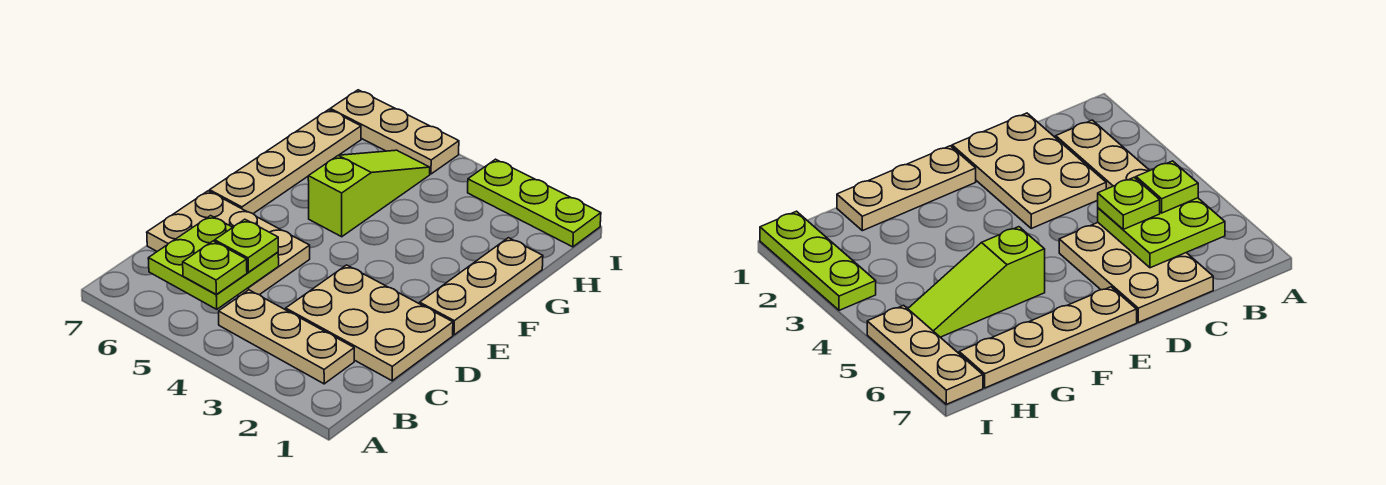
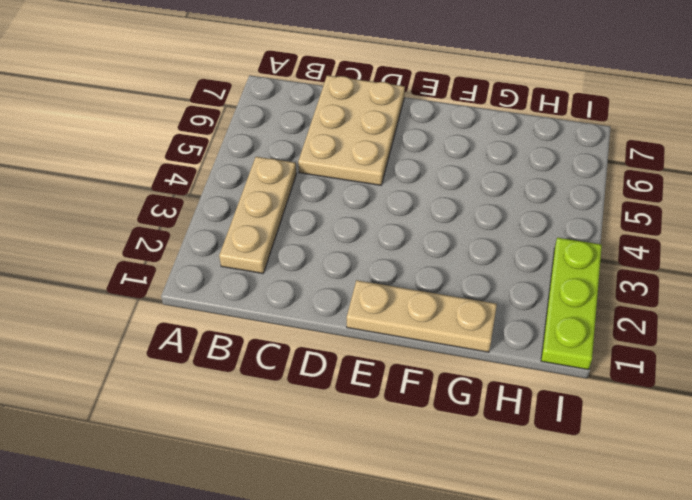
none -> tan plate C1:D3 level 1
none -> tan plate E7:H7 level 1

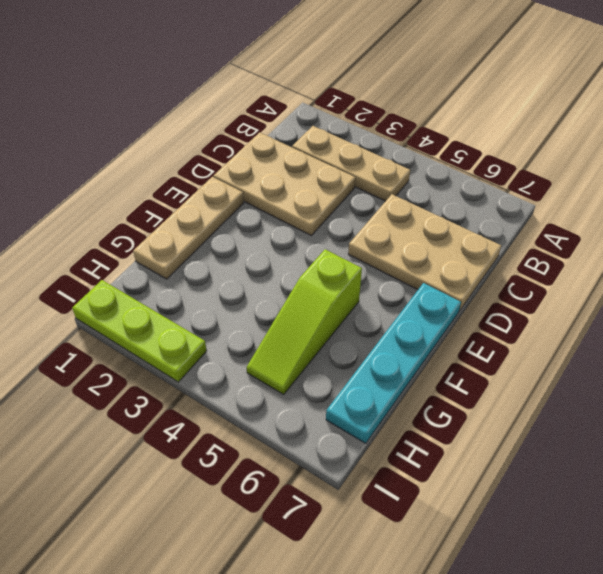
cyan plate E7:H7 level 1 -> tan plate E7:H7 level 1
none -> tan plate I5:I7 level 1
none -> lime plate B5:C6 level 2

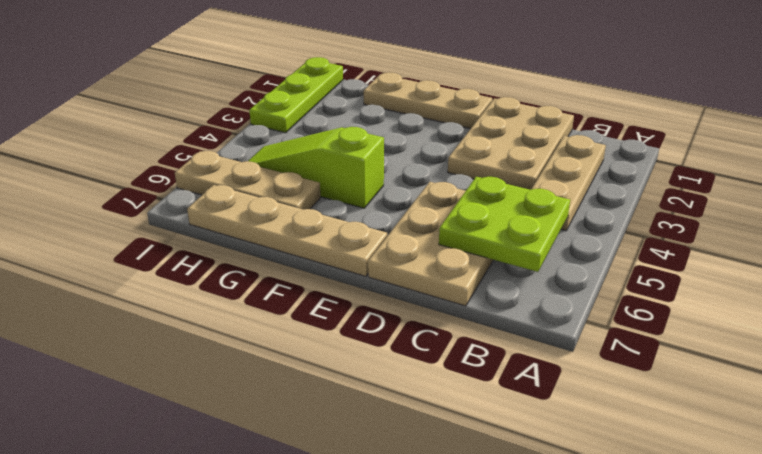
tan plate G6:I6 level 1 -> tan plate I5:I7 level 1
none -> lime plate B5 level 3
none -> lime plate C5 level 3

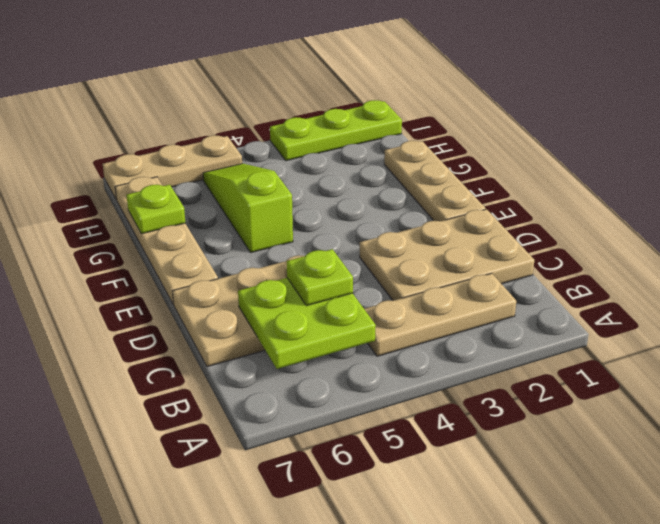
lime plate G7 level 2 -> lime plate B5 level 3

